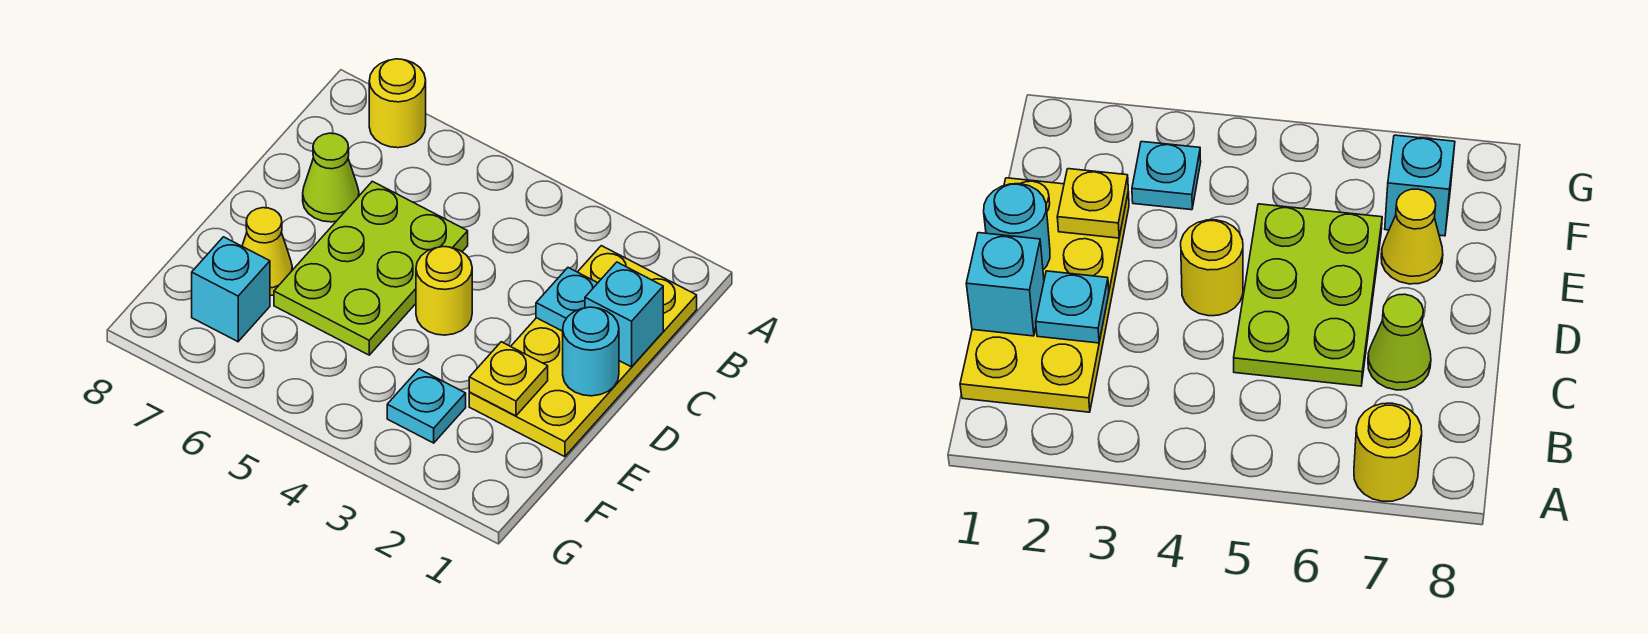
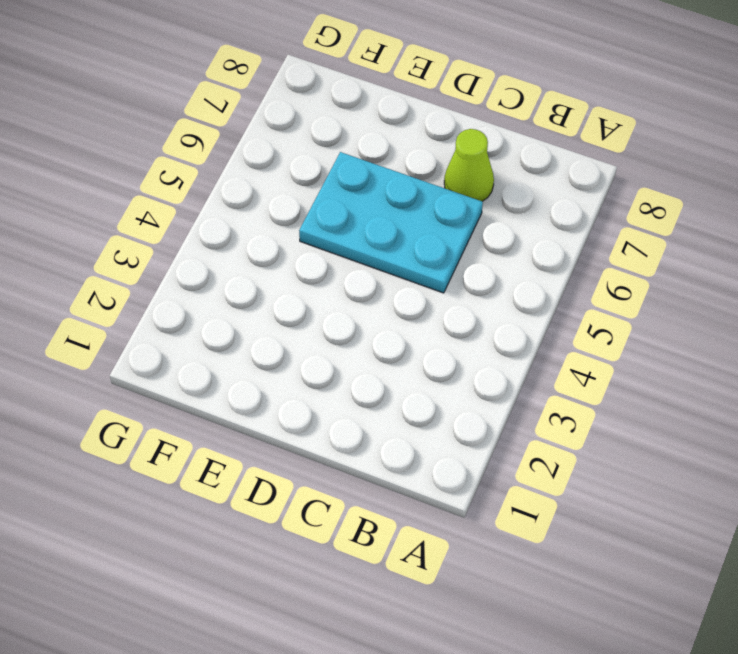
cyan plate C5:E6 level 1 -> lime plate C5:E6 level 1
none -> yellow round brick A7 level 1
none -> yellow plate B1:E2 level 1
none -> yellow round brick D4 level 1

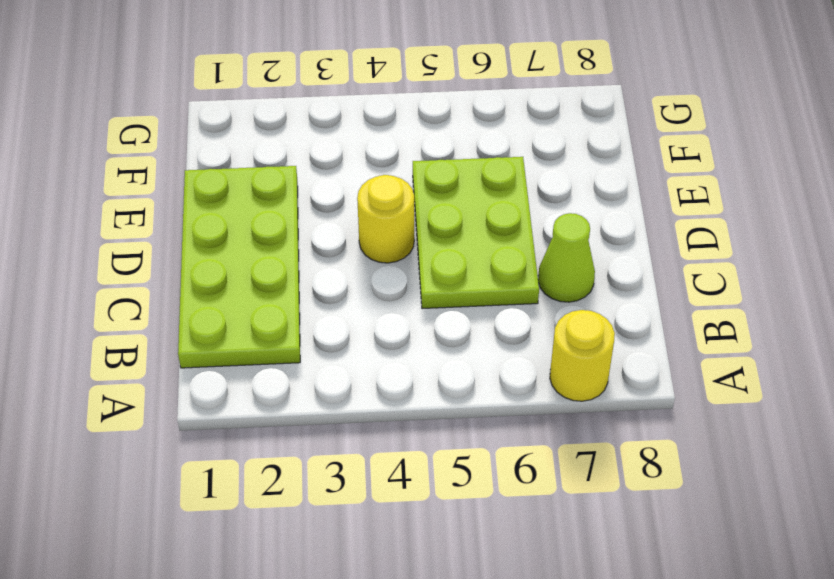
lime plate B1:E2 level 1 -> yellow plate B1:E2 level 1
none -> yellow cone E7 level 1
none -> cyan plate F3 level 1
none -> cyan brick F7 level 1

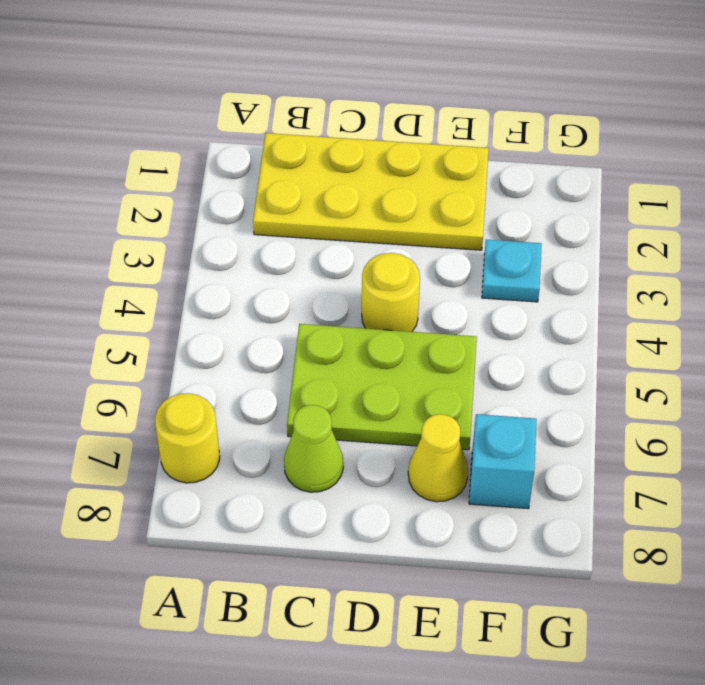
none -> cyan brick C1 level 2
none -> cyan plate C2 level 2
none -> cyan round brick D1 level 2

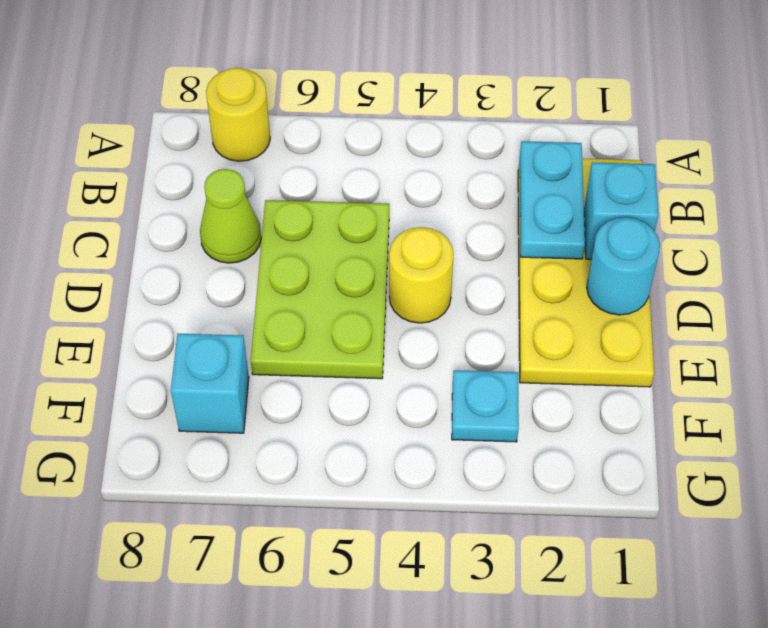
cyan plate B2:C2 level 2 -> cyan plate C2 level 2
none -> yellow cone E7 level 1
none -> yellow plate E2 level 2

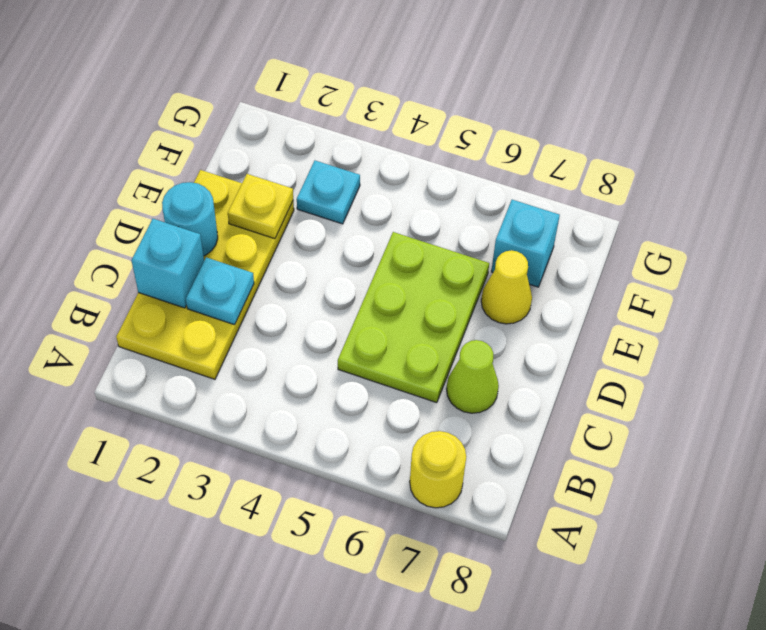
none -> yellow round brick D4 level 1

